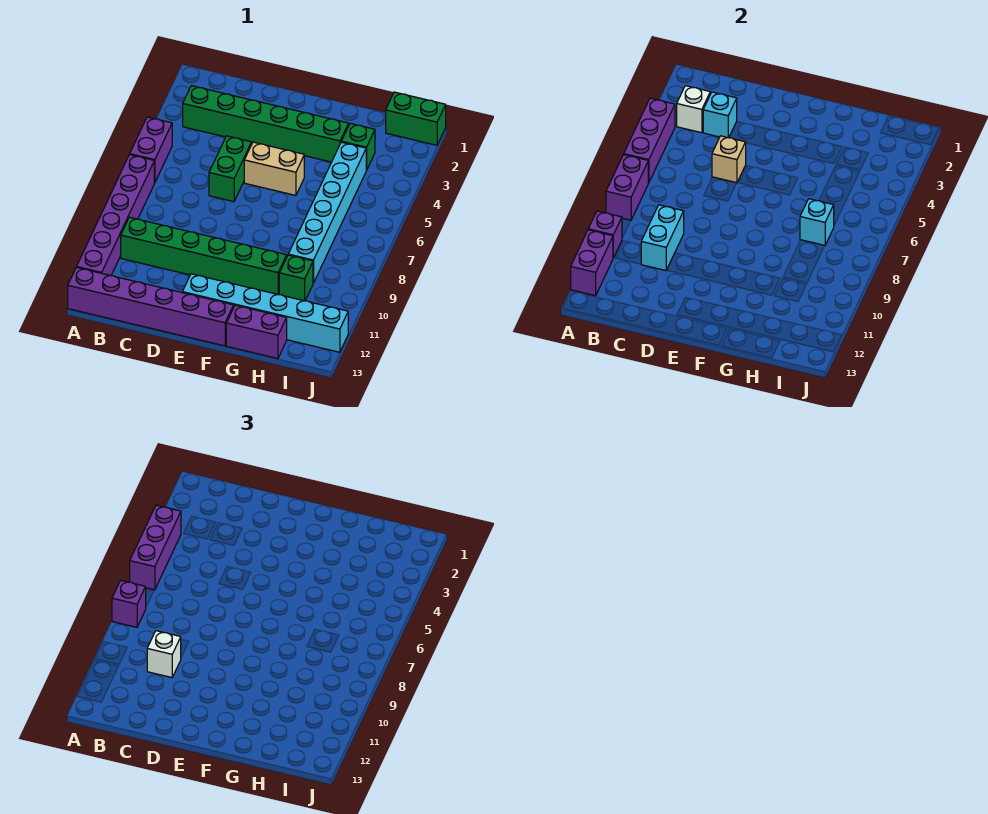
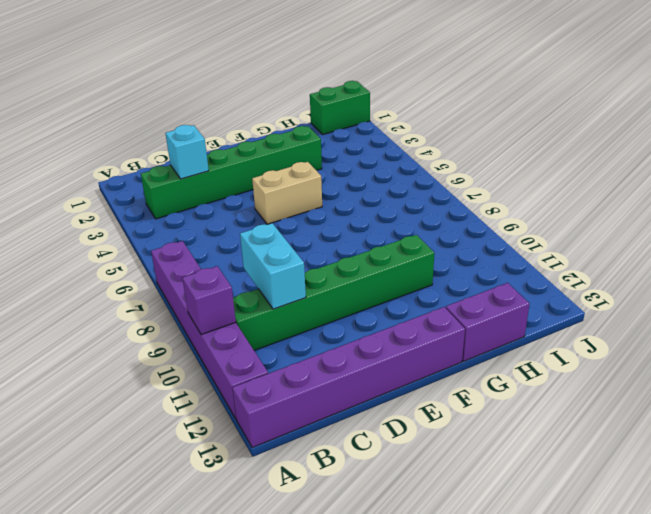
none -> purple brick A5:A6 level 1
none -> green brick D5:D6 level 1
none -> cyan brick E12:J12 level 1

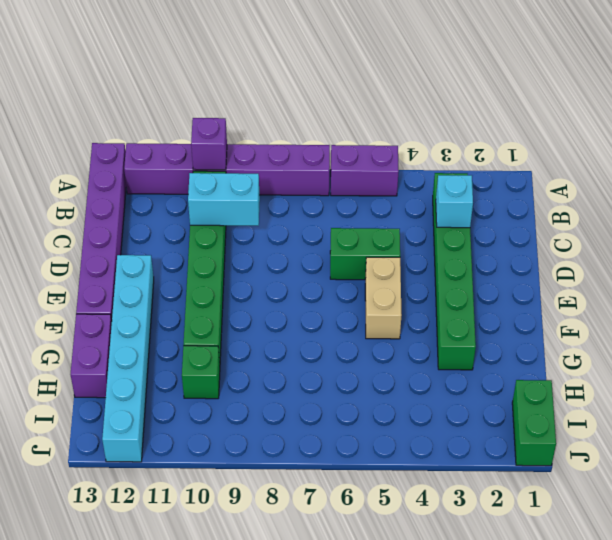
none -> green brick H3 level 1
none -> cyan brick H4:H9 level 1
none -> purple brick A4:A6 level 2

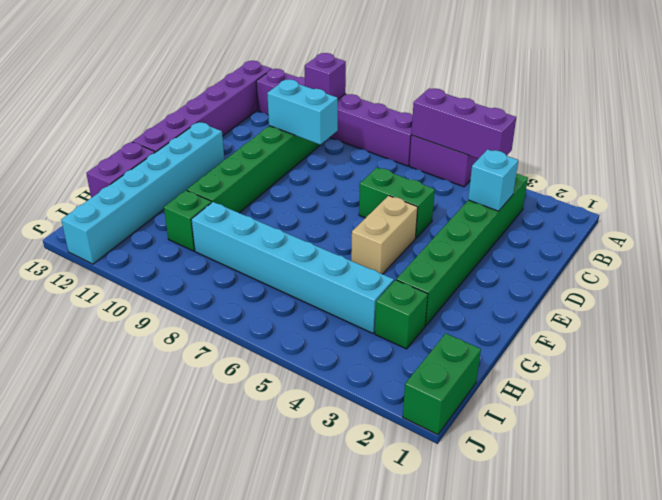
none -> purple brick A7:A8 level 2
none -> purple brick A11:A12 level 2
none -> white brick B3 level 2

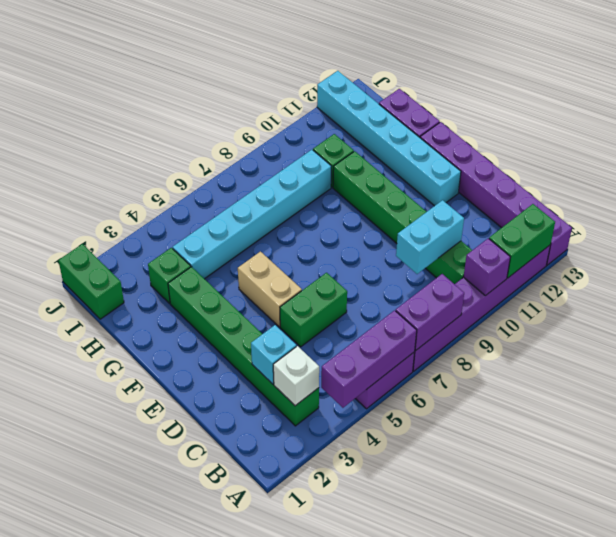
green brick A11:A12 level 2 -> purple brick A11:A12 level 2
none -> tan brick D5 level 2
none -> cyan brick H7 level 2
none -> purple brick A4:A6 level 3

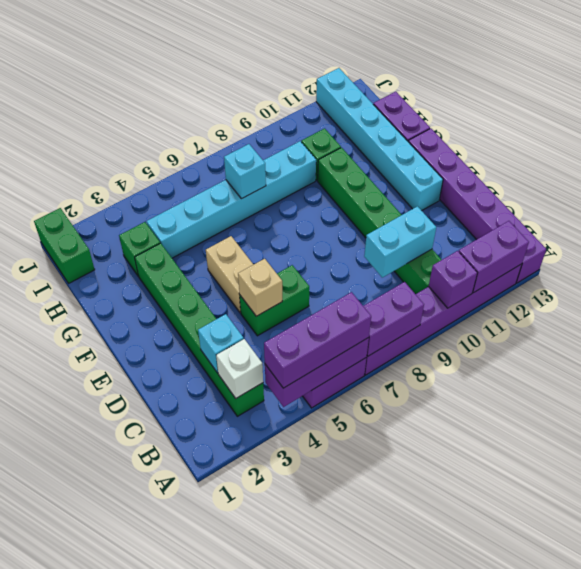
none -> purple brick A8 level 3
none -> white brick C10 level 3

